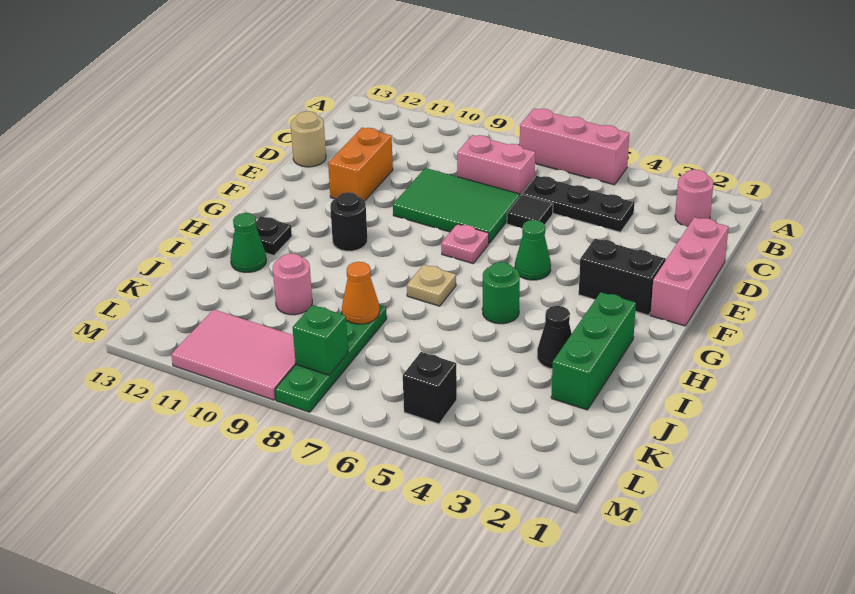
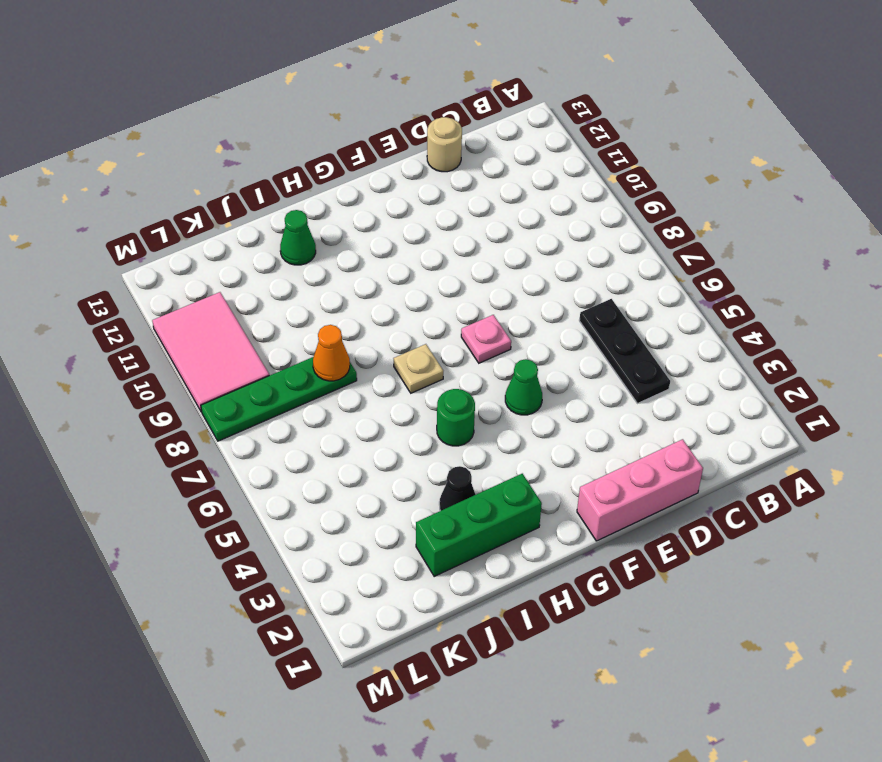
none -> pink brick A5:A7 level 1
none -> pink round brick B2 level 1
none -> pink brick C7:C8 level 1

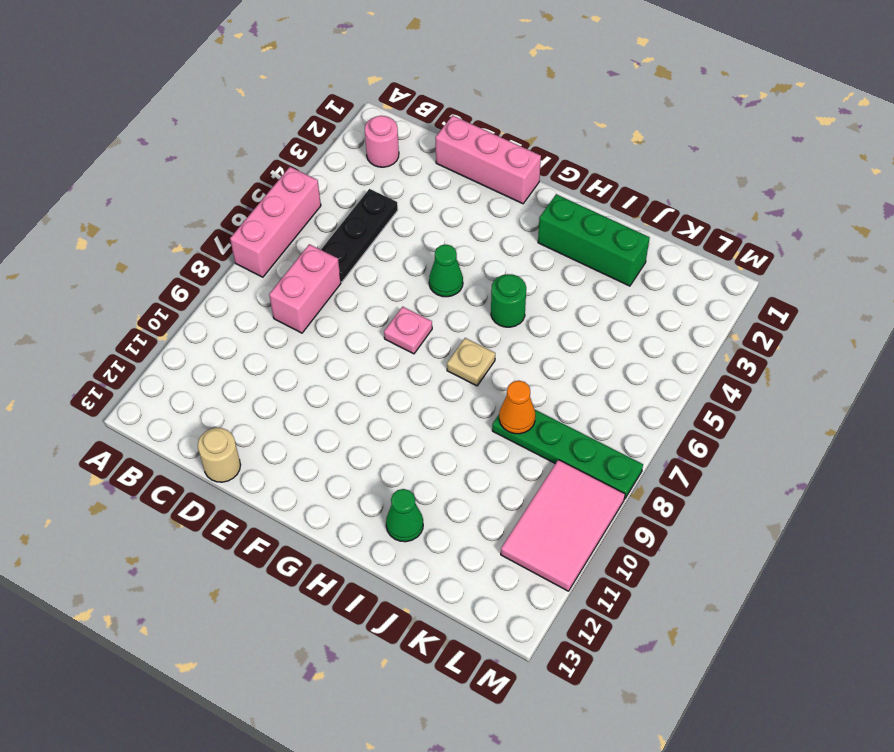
none -> black tile D6 level 1
none -> green tile D7:E9 level 1
none -> orange brick D11:E11 level 1

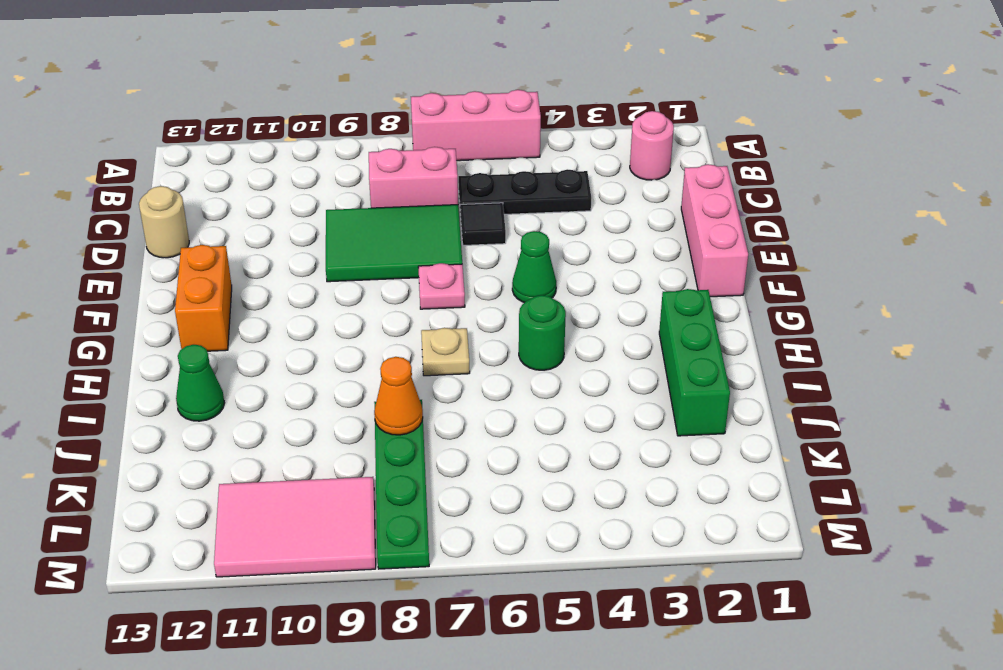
orange brick F12:G12 level 1 -> orange brick D11:E11 level 1
none -> black brick F2:F3 level 1
none -> black round brick G10 level 1
none -> black plate H12 level 1

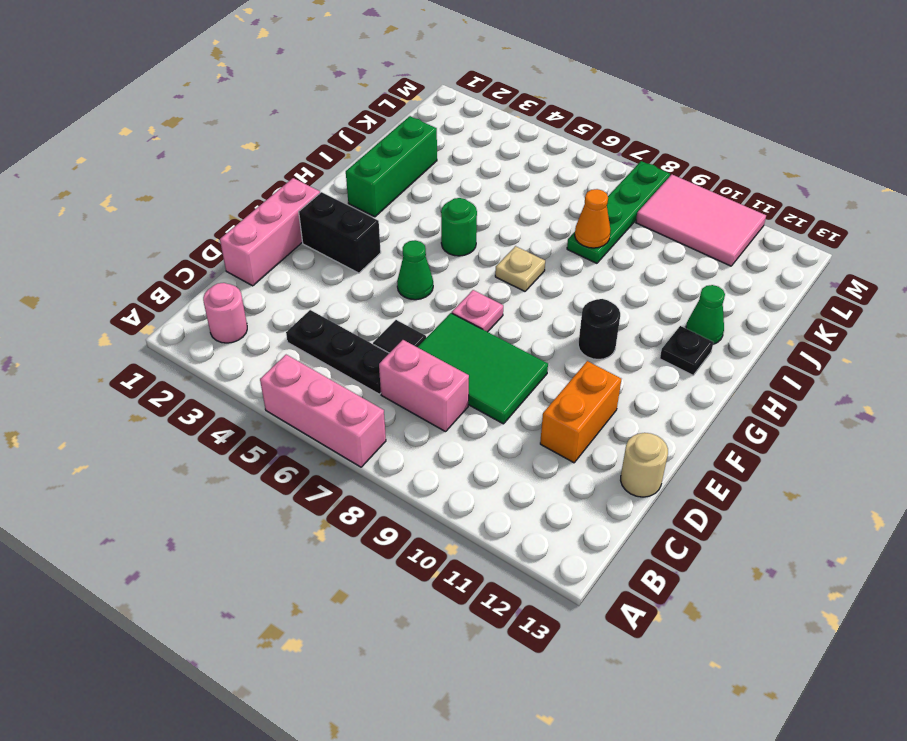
none -> black cone I3 level 1
none -> pink round brick J10 level 1
none -> black brick L5 level 1

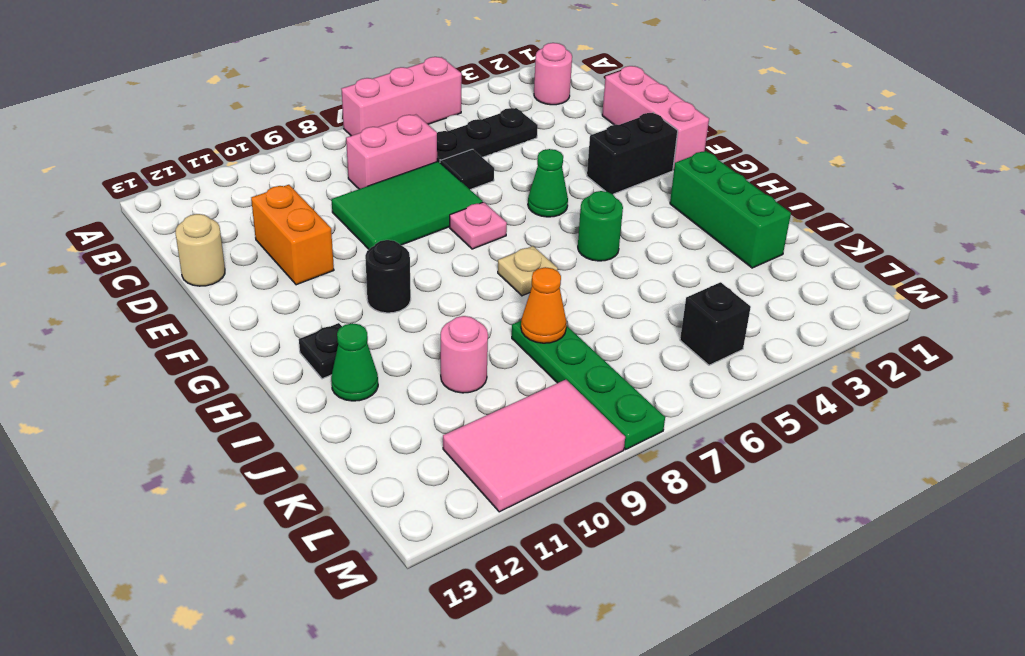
none -> black cone I3 level 1
none -> green brick L8 level 2

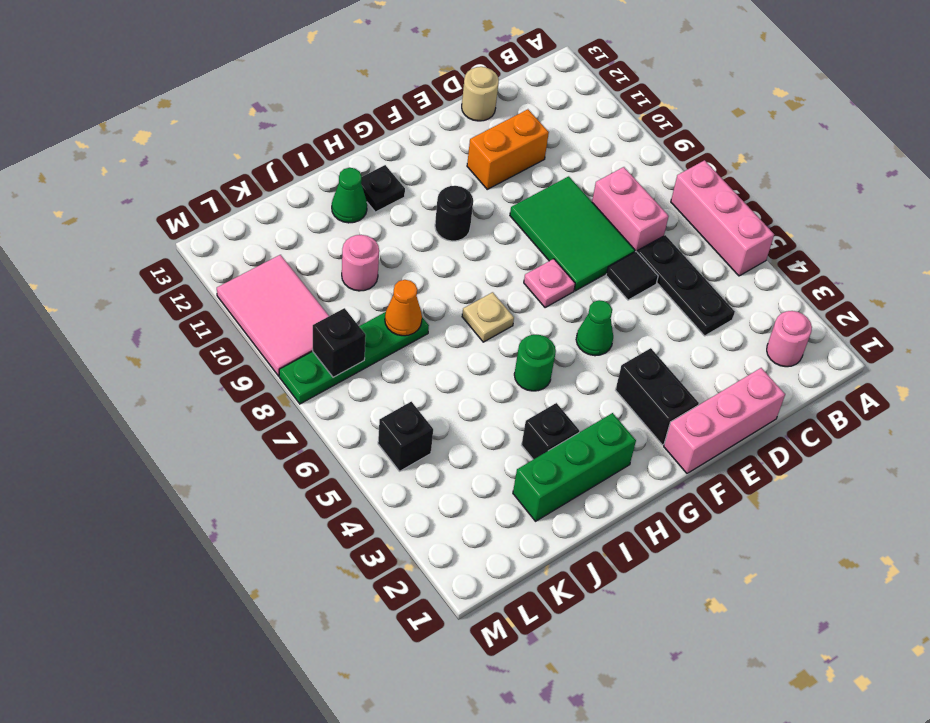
black brick I3 level 1 -> black cone I3 level 1
black brick L8 level 2 -> green brick L8 level 2

